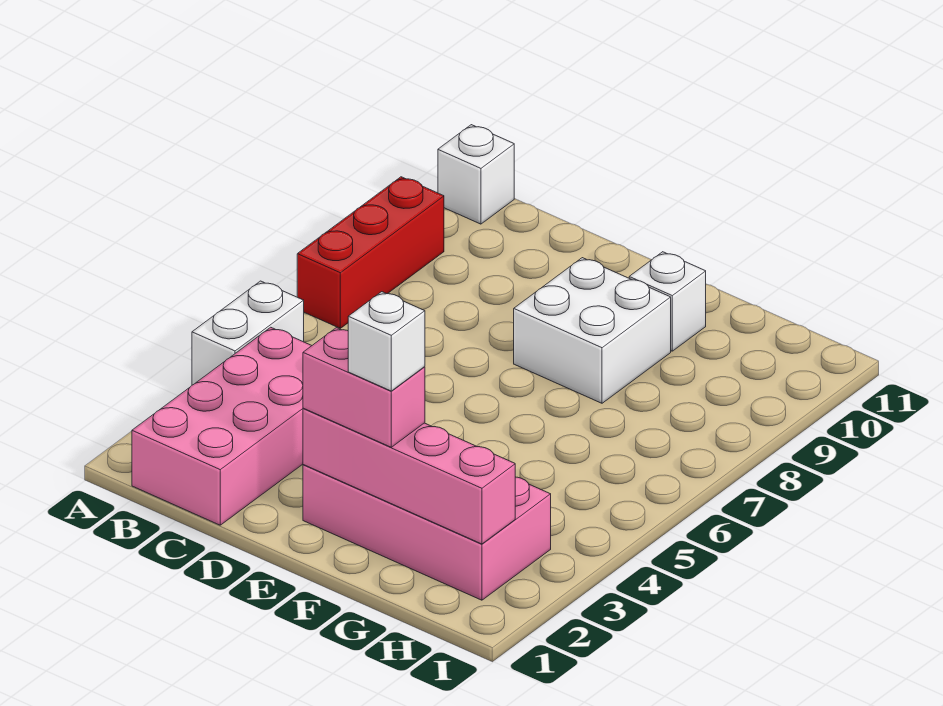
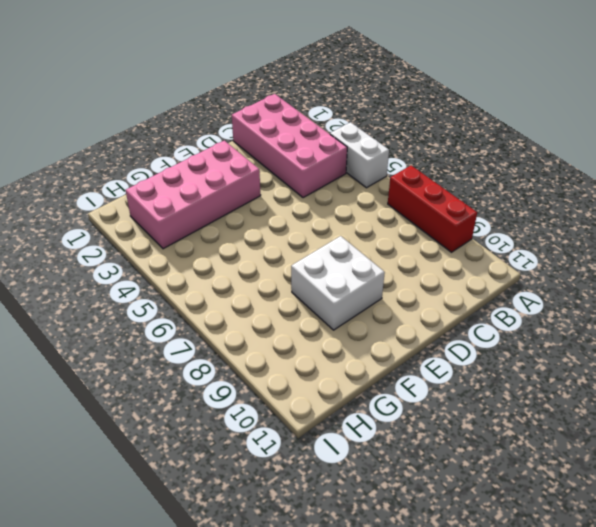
none -> white brick A11 level 1
none -> white brick F10 level 1

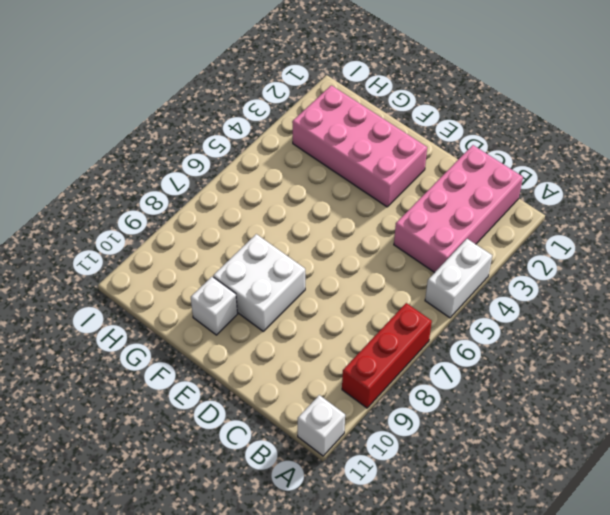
none -> pink brick E2:H2 level 2
none -> pink brick E2:F2 level 3

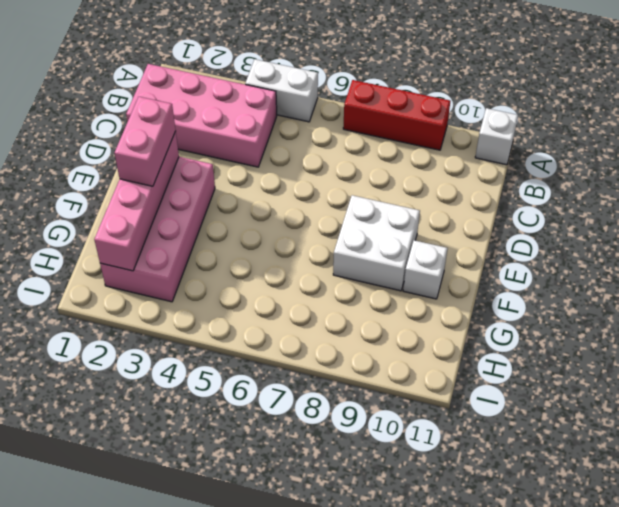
none -> white brick F2 level 4

